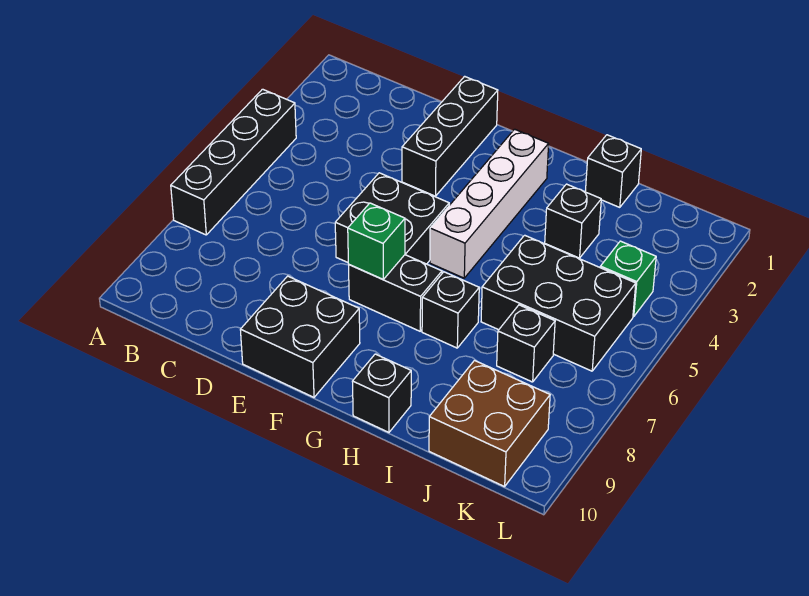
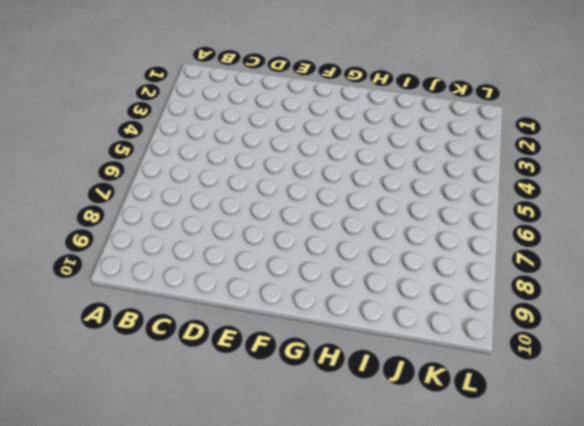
none -> black brick A4:A7 level 1
none -> black brick E1:E3 level 1
none -> black brick E5:F6 level 1

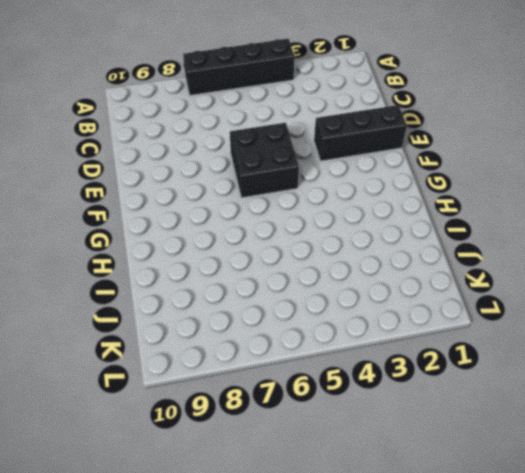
none -> black brick E9:F10 level 1
none -> black brick F7:G7 level 1
none -> white brick G2:G5 level 1

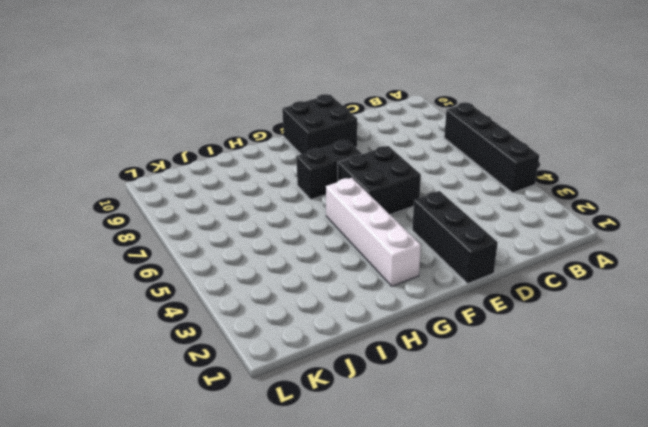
none -> black brick H7 level 1
none -> black brick H10 level 1
none -> black brick I1 level 1

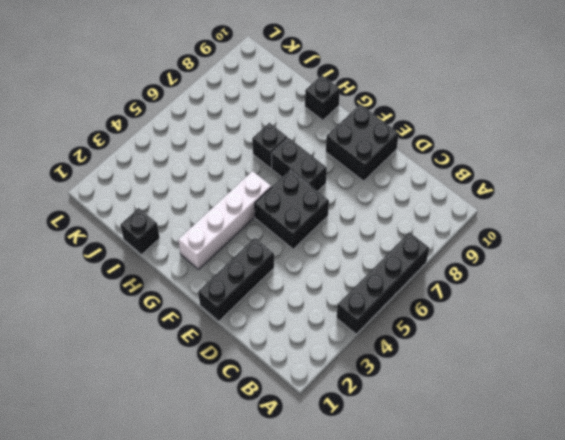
none -> black brick I3 level 1
none -> black brick I5:K6 level 1
none -> black brick J7 level 1

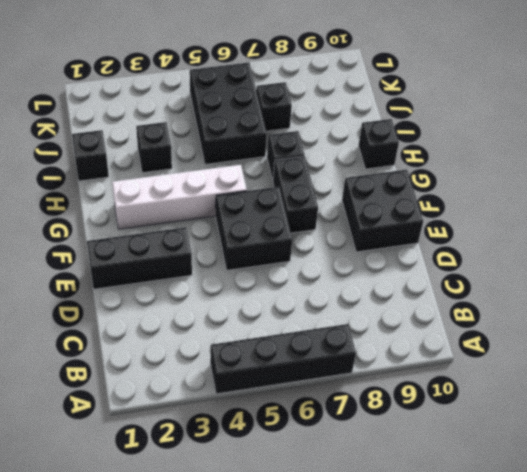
none -> brown brick J9:K10 level 1
none -> green brick K4 level 1
none -> green brick F7 level 2

